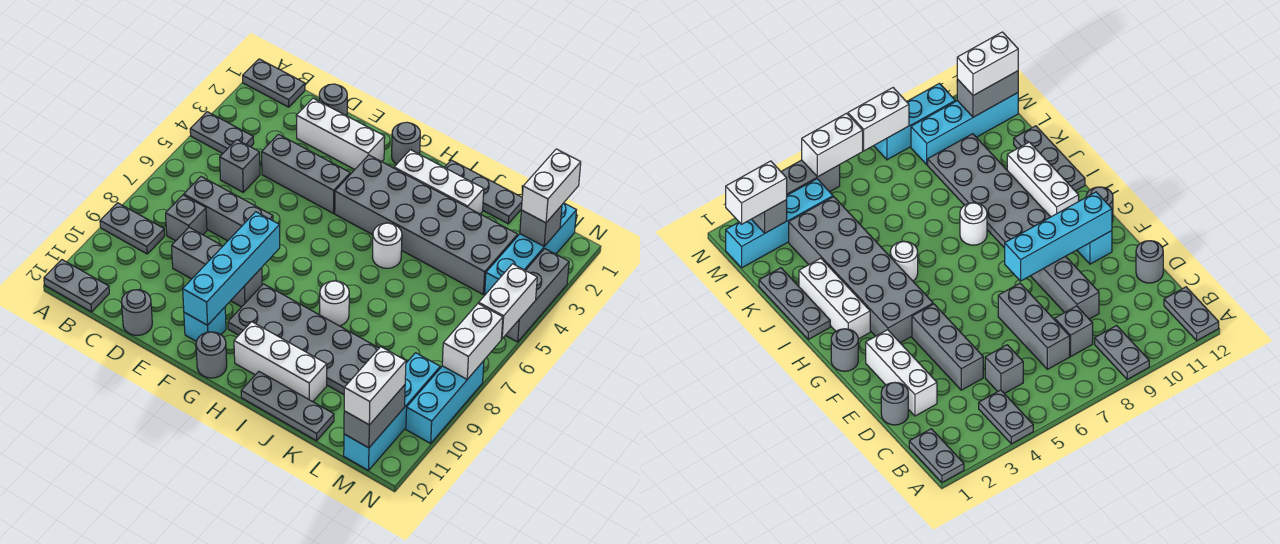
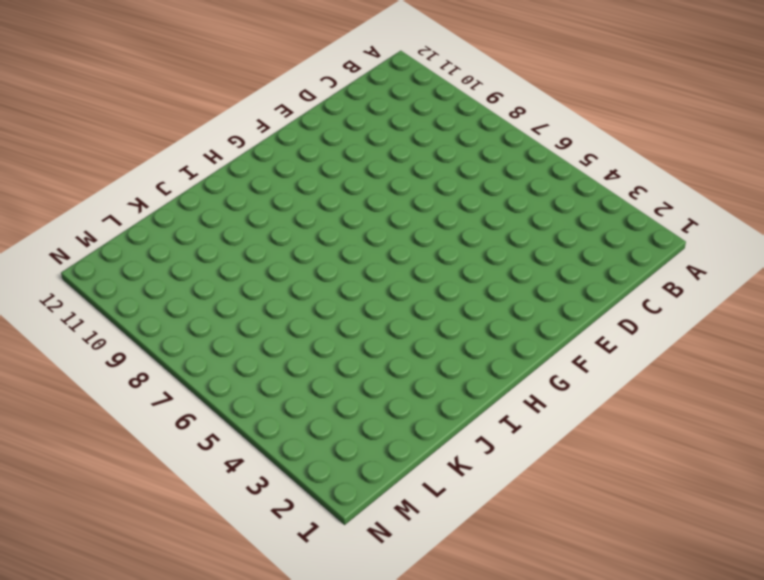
none -> grey plate A1:B1 level 1
none -> grey plate A4:B4 level 1
none -> grey plate A9:B9 level 1
none -> grey plate A12:B12 level 1

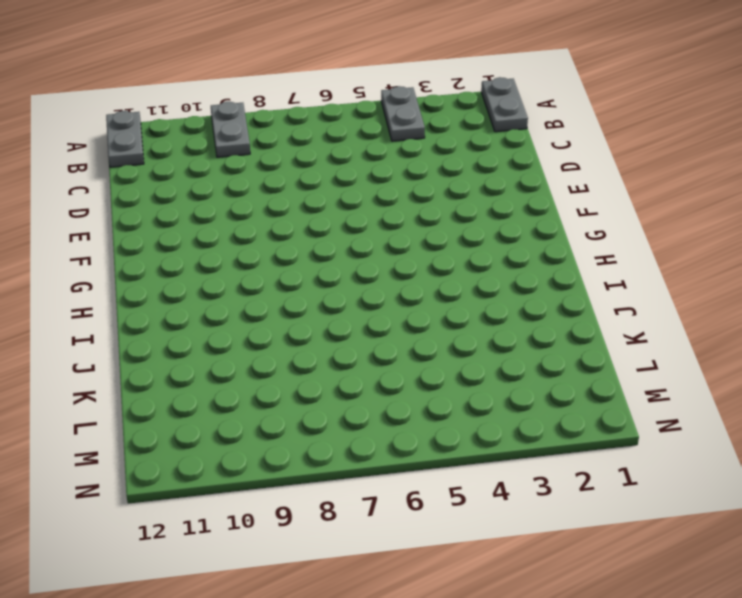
none -> grey brick C5 level 1
none -> grey brick C7:E7 level 1
none -> grey brick C8 level 1
none -> grey round brick D1 level 1

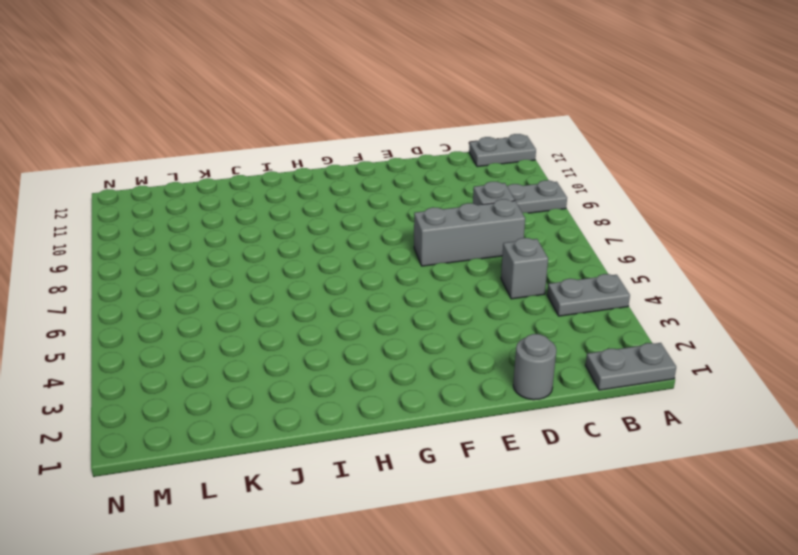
none -> white brick D2:F2 level 1
none -> grey brick D4:F4 level 1
none -> grey brick D9:F9 level 1
none -> grey round brick D12 level 1

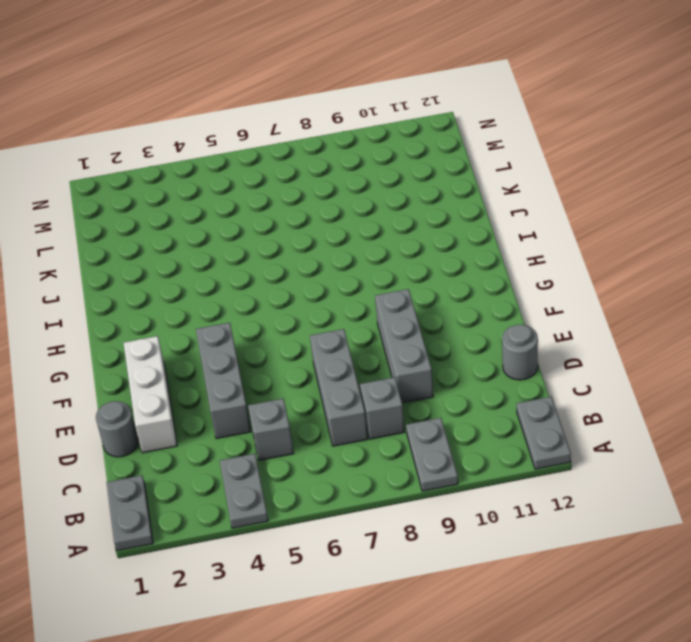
none -> cyan brick F11 level 1
none -> grey round brick G1 level 1
none -> grey brick G3:L4 level 1
none -> grey plate G9:L10 level 1

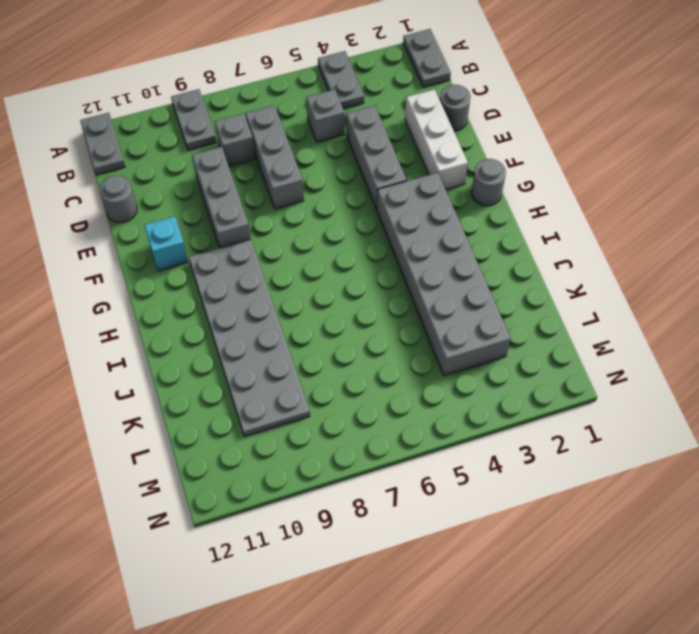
none -> grey round brick G12 level 1
none -> white brick H2:J2 level 1
none -> white brick H11:J11 level 1
none -> grey plate I1:K1 level 1

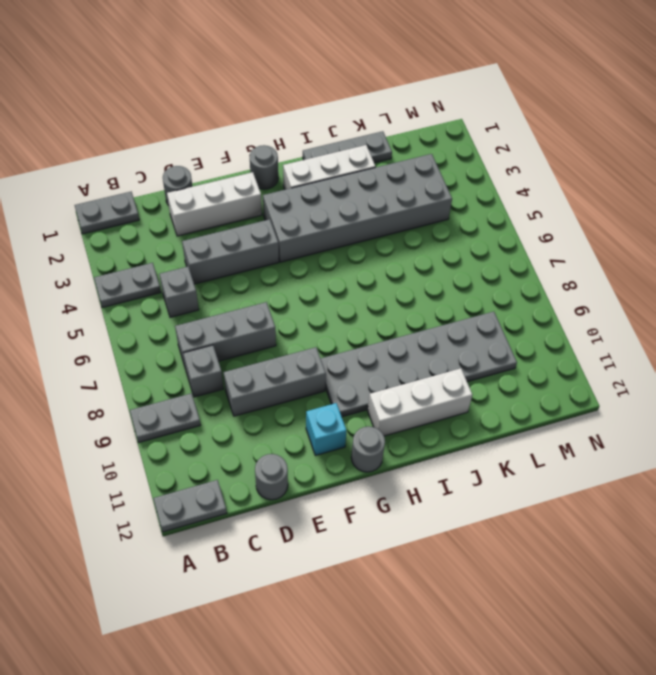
none -> white round brick I5 level 1
none -> white round brick I8 level 1
none -> grey plate I12:K12 level 1
none -> cyan brick M1:M4 level 1

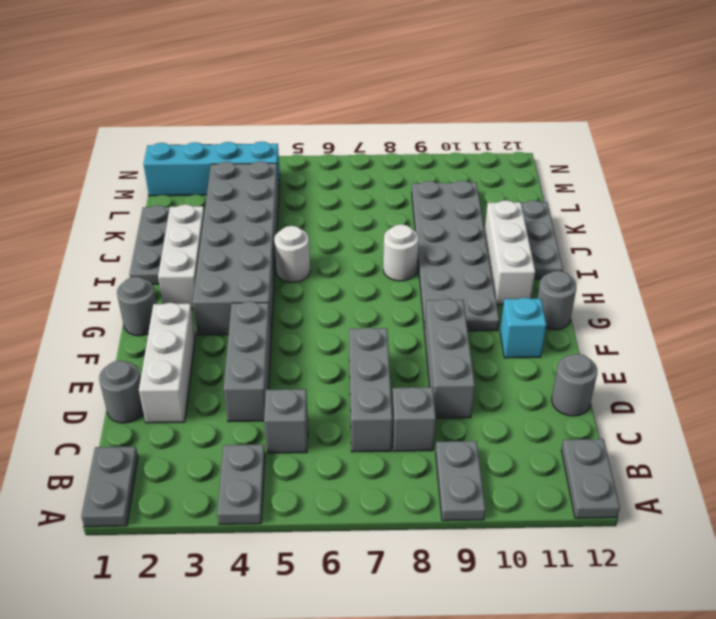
none -> cyan brick M9:M12 level 1
none -> grey brick N3:N5 level 1
none -> cyan brick N8:N10 level 1
none -> cyan brick F8:F11 level 2

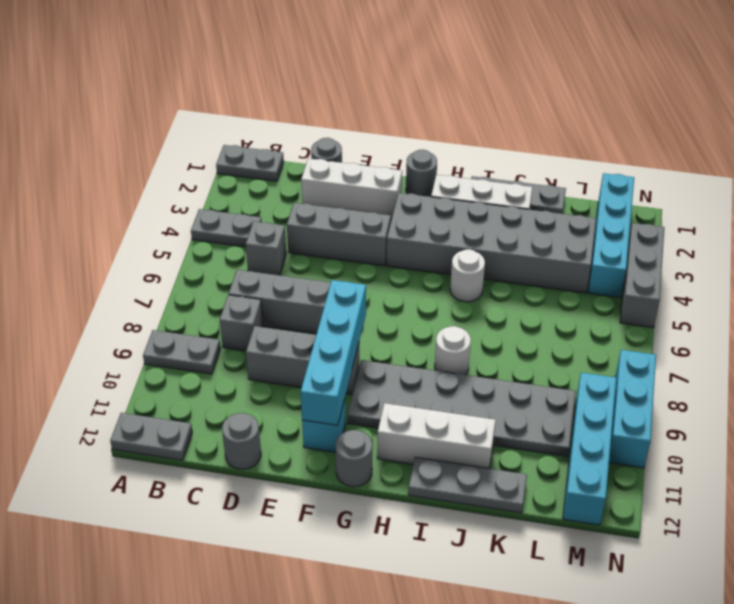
none -> grey brick M2 level 2
none -> grey brick M11:M12 level 2
none -> white brick N5:N6 level 2
none -> white brick N7:N8 level 2

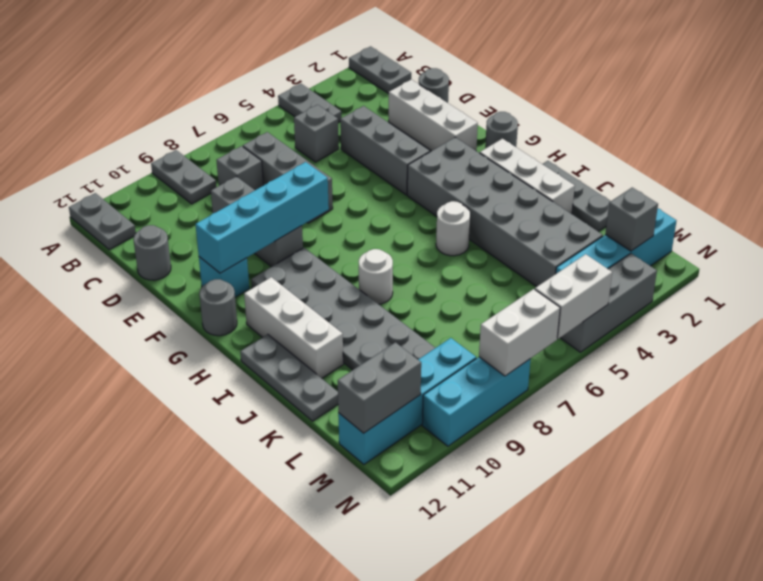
none -> white brick M1:M2 level 3
none -> white brick M11:M12 level 3

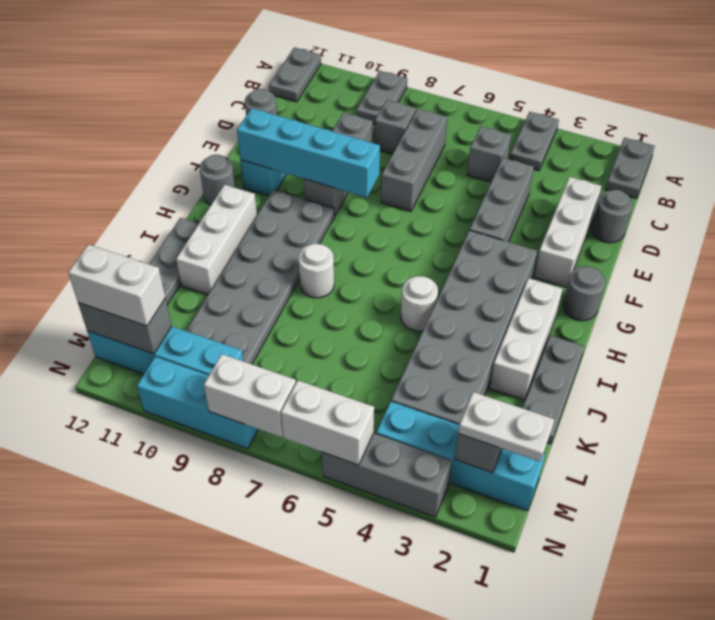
white plate M1:M2 level 3 -> white brick M1:M2 level 3

